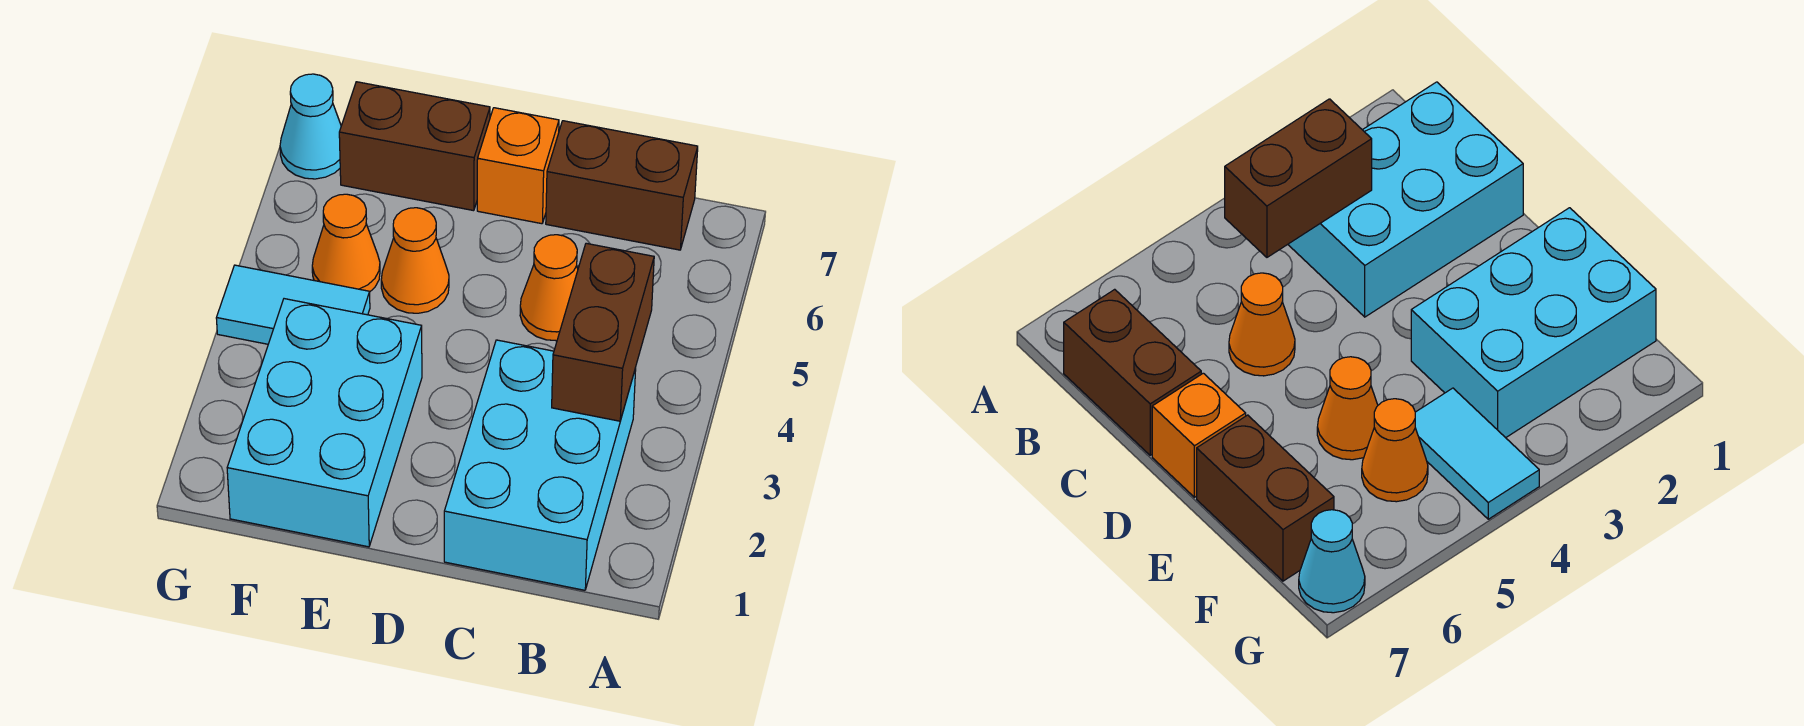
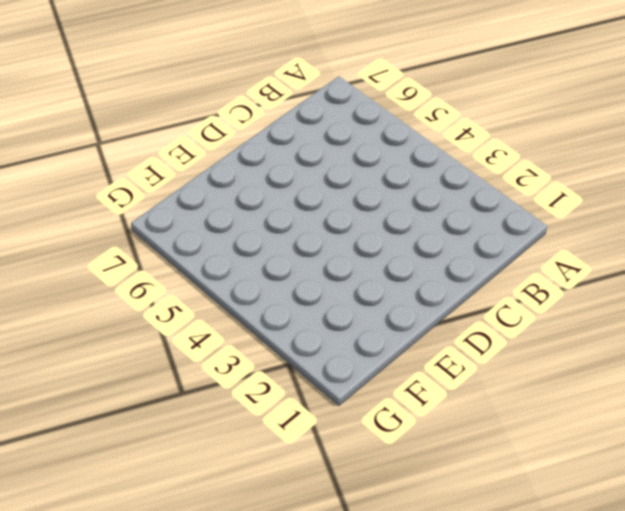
none -> cyan brick B1:C3 level 1
none -> brown brick B7:C7 level 1

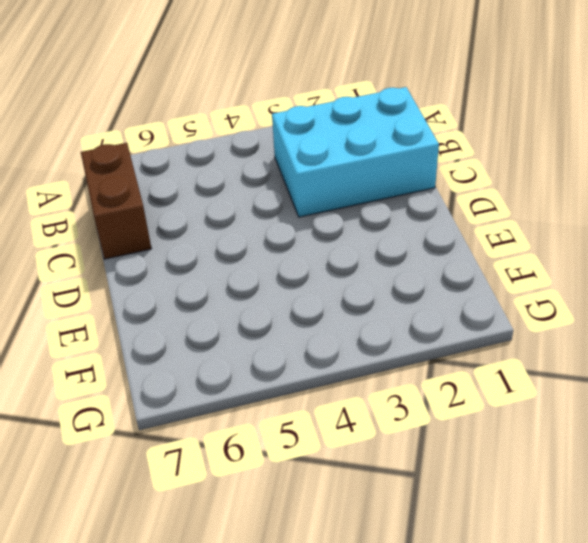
none -> orange cone C5 level 1
none -> orange brick D7 level 1

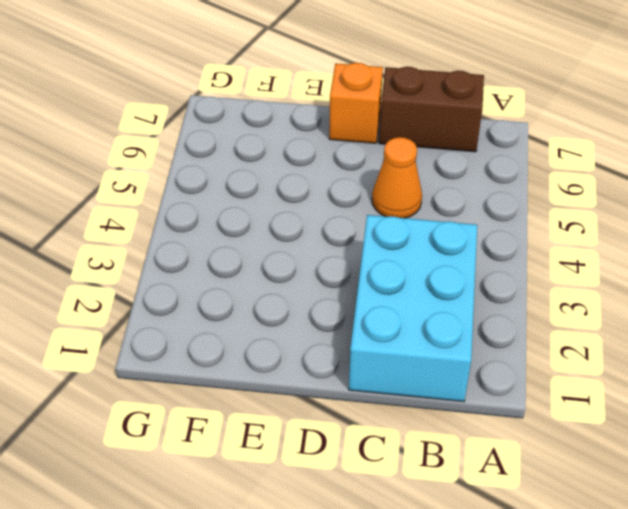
none -> cyan brick E1:F3 level 1
none -> orange cone E5 level 1

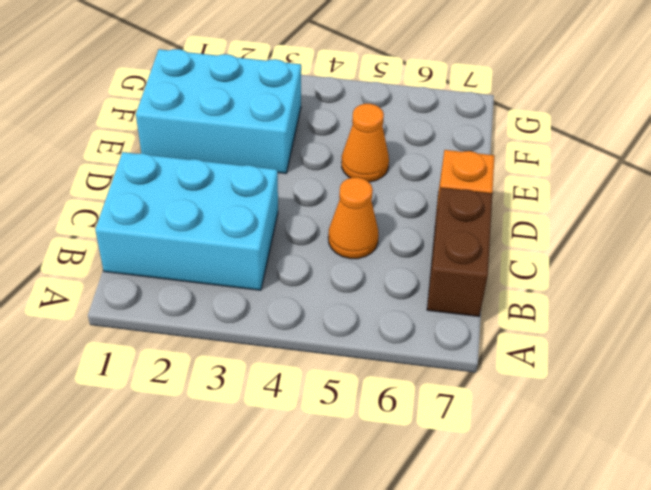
none -> brown brick E7:F7 level 1
none -> cyan tile F4:G4 level 1

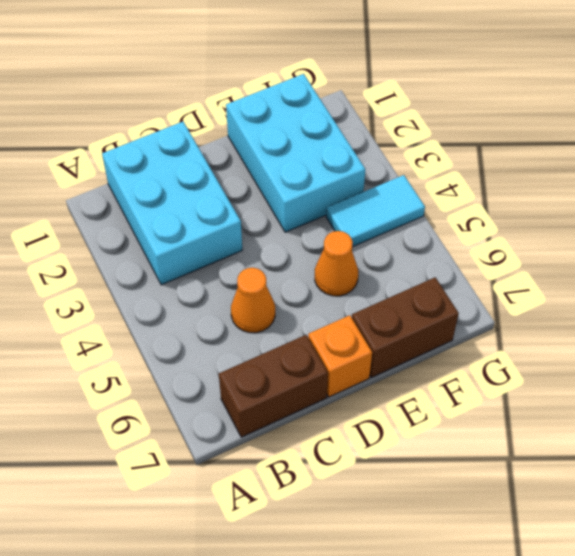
none -> orange cone F5 level 1
none -> cyan cone G7 level 1

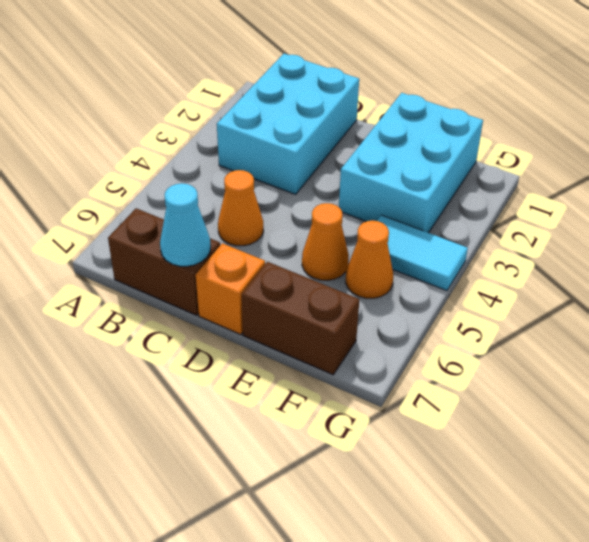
cyan cone C7 level 2 -> cyan cone G7 level 1
none -> brown brick B3:B4 level 2

